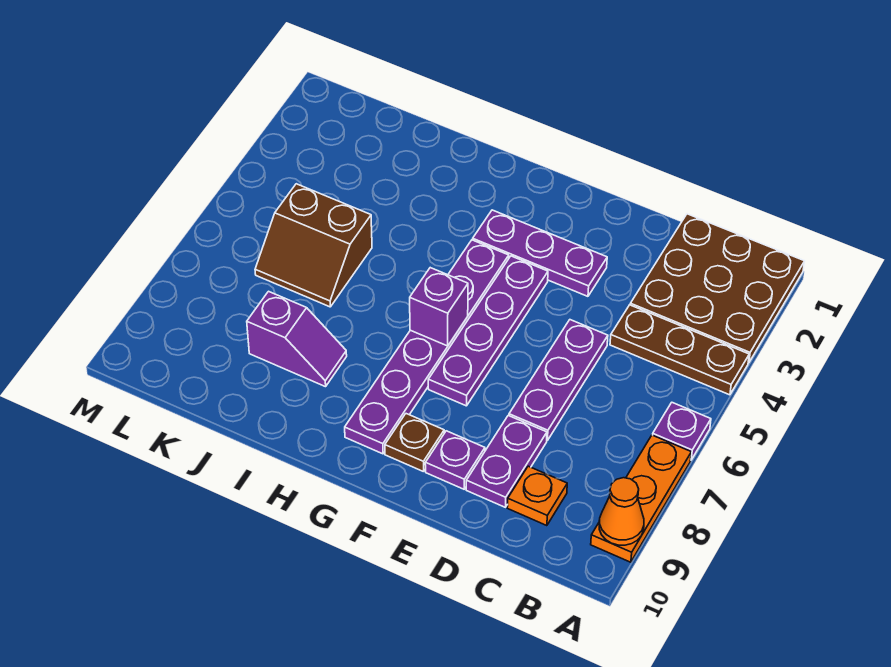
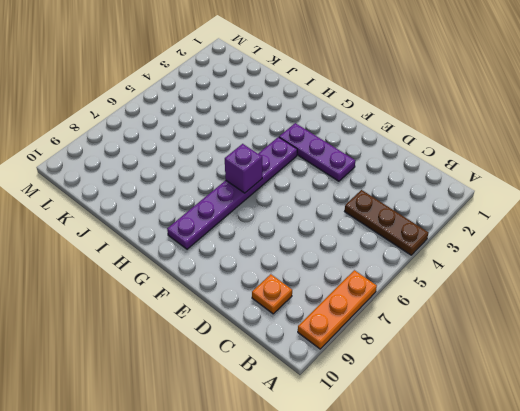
none -> brown plate A1:C3 level 1
none -> purple plate A6 level 1
none -> purple plate D5:D7 level 1

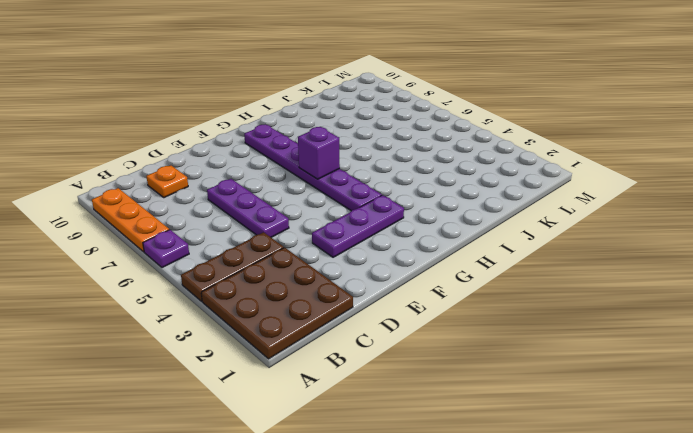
none -> purple plate D8:D9 level 1
none -> purple plate E9 level 1
none -> purple plate F4:F7 level 1

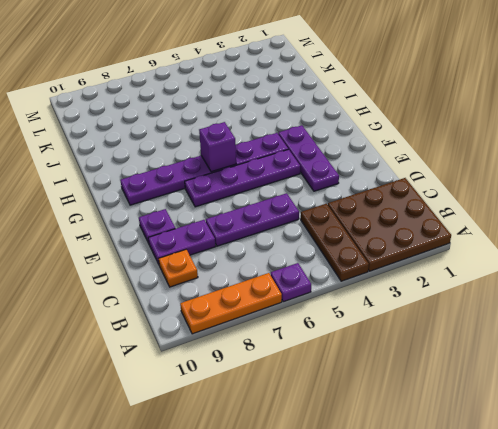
none -> brown plate F9 level 1
none -> purple slope I8:J8 level 1 top J
none -> brown slope J5:K6 level 1 top 5

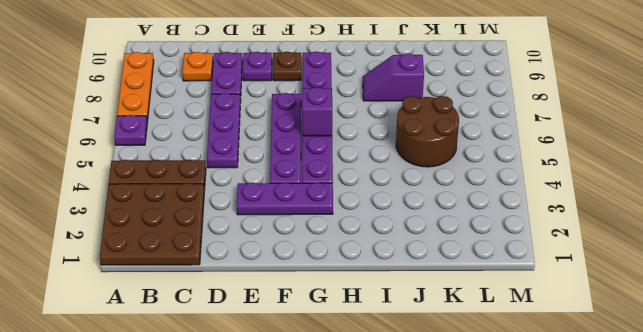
brown round brick J5:K6 level 1 -> brown slope J5:K6 level 1 top 5
none -> orange cone A9 level 2

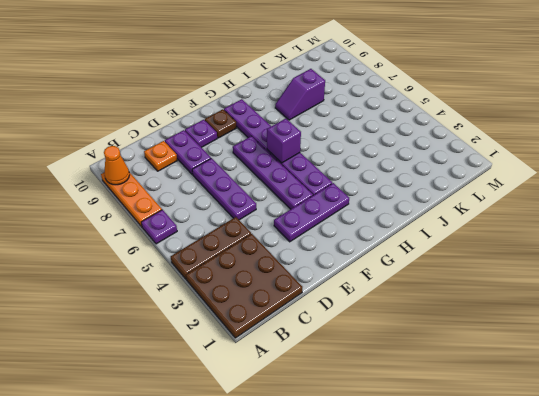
none -> brown slope J5:K6 level 1 top 5

